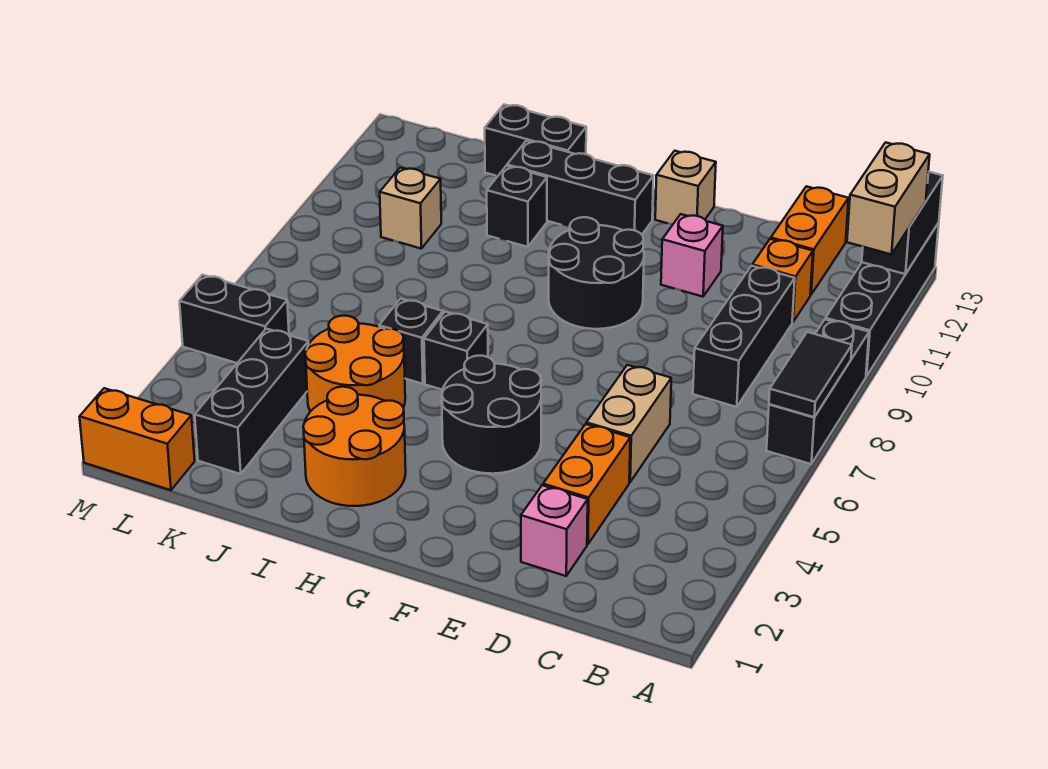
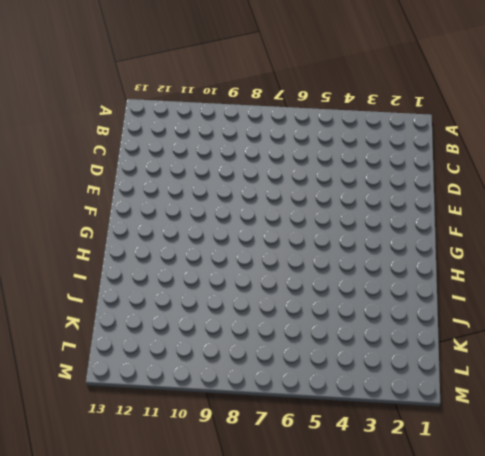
none -> black brick A7:A9 level 1
none -> black brick A10:A13 level 1
none -> black brick C8:C10 level 1

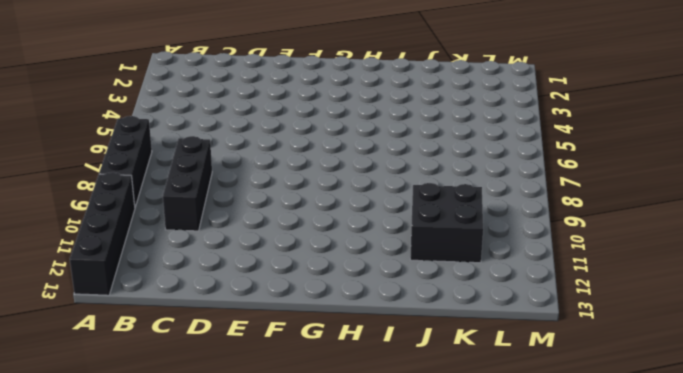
black brick J10:K11 level 1 -> tan brick K10 level 1
none -> orange brick C11 level 1
none -> orange brick C12:C13 level 1
none -> pink brick D2 level 1

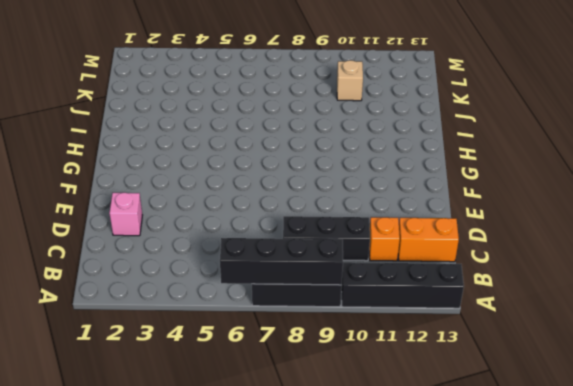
black brick A6:A9 level 2 -> black tile A7:A8 level 2
none -> orange brick D3:D4 level 1
none -> tan brick D5:D6 level 1
none -> pink brick E11 level 1

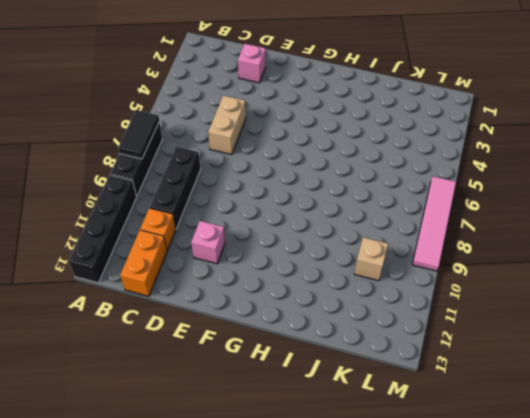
pink tile M6:M9 level 1 -> none
none -> orange brick D3:D4 level 1
none -> black round brick F4:G5 level 1
none -> black round brick F9:G10 level 1

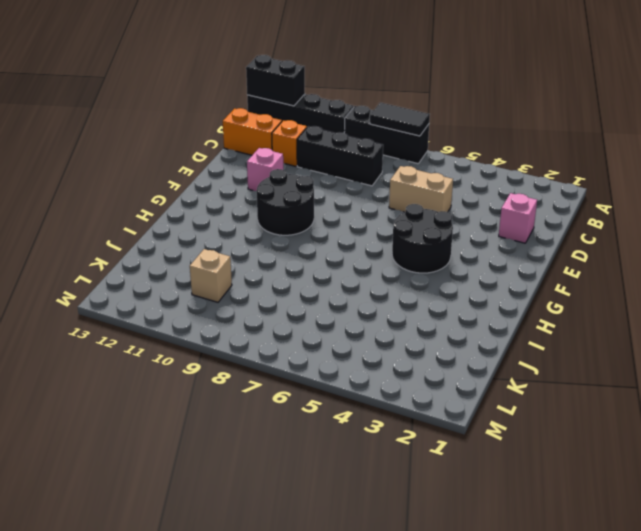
none -> orange brick D3:D4 level 1
none -> tan brick F13 level 1
none -> black brick G12:I12 level 1

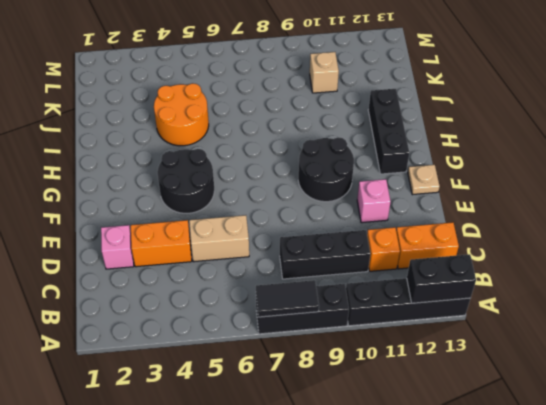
tan plate F13 level 1 -> tan brick F13 level 1
none -> orange round brick H2:I3 level 1
none -> black brick H6 level 1
none -> black brick I6 level 1

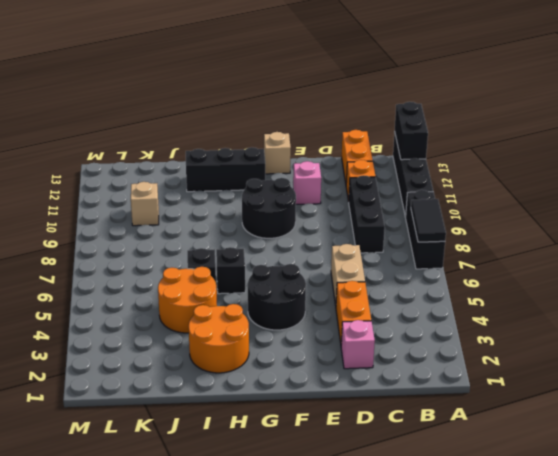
none -> black brick I11 level 1
none -> black brick I13:J13 level 1
none -> black brick K2:K4 level 1

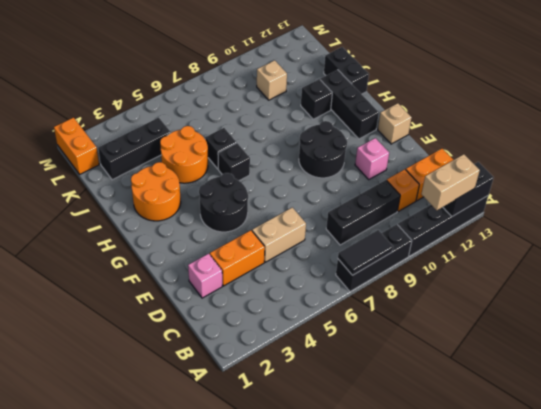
none -> black brick L5:M5 level 1

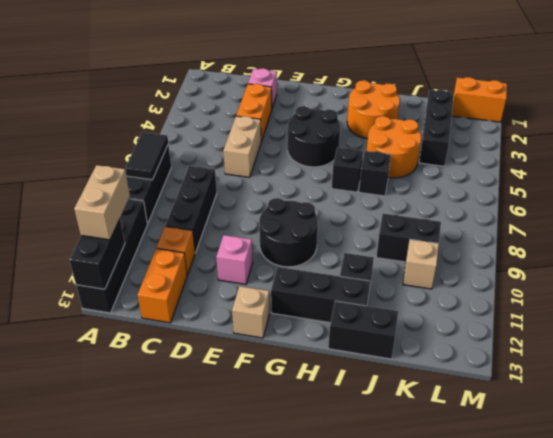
black brick J9:K9 level 1 -> black brick L5:M5 level 1

